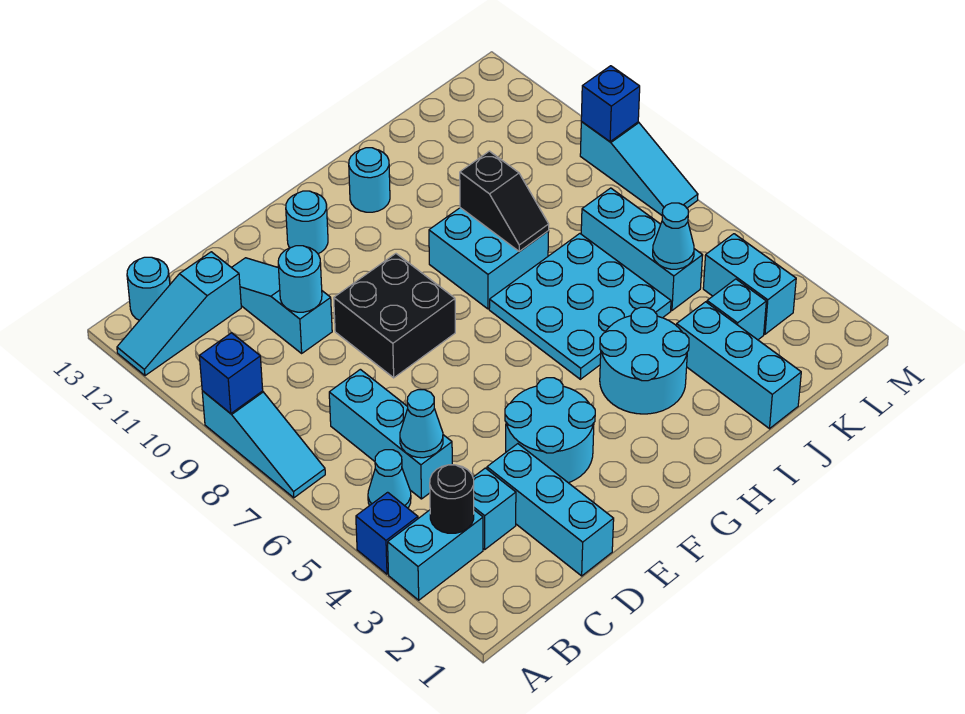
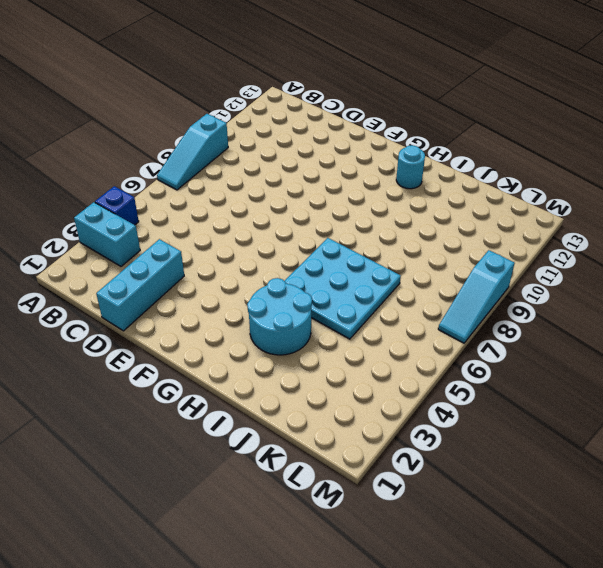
none -> cyan slope A12:C12 level 1 top C
none -> cyan cone B5 level 1
none -> cyan round brick B13 level 1

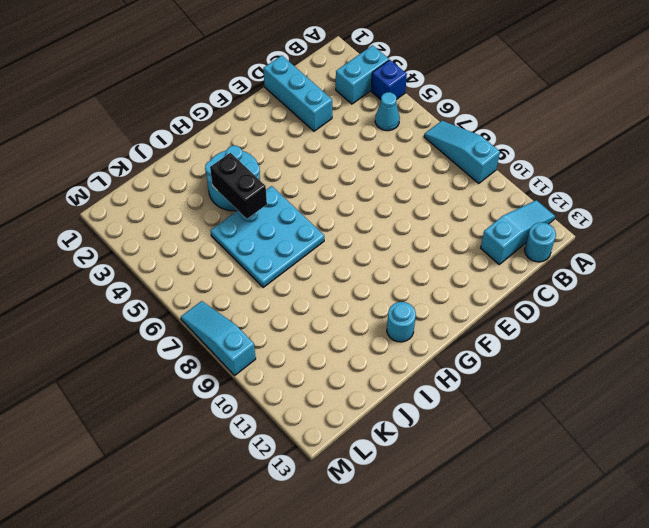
black brick I4:I5 level 2 -> none
none -> cyan brick C3 level 1
none -> cyan brick C5:C7 level 1
none -> cyan slope D10:D12 level 1 top 10

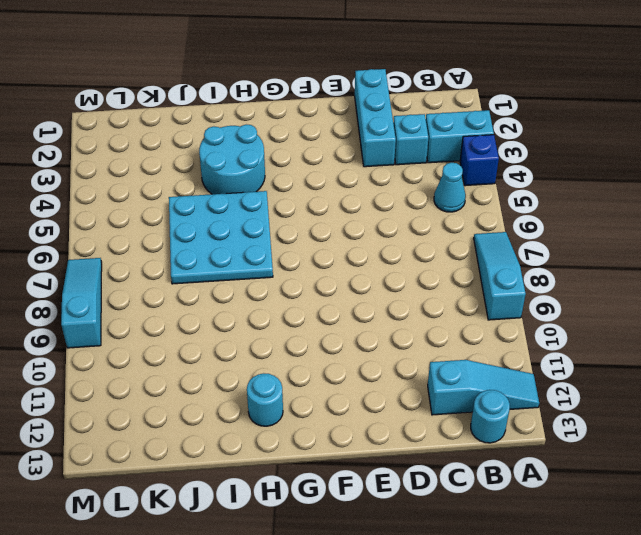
none -> cyan brick C5:C7 level 1
none -> cyan slope D10:D12 level 1 top 10
none -> cyan round brick E3:F4 level 1

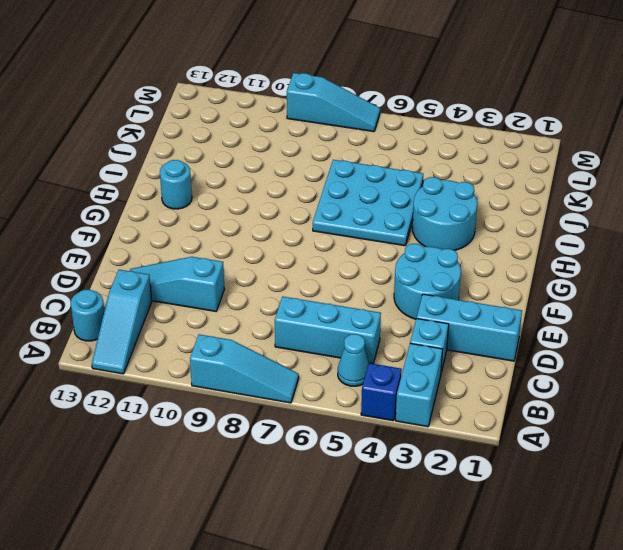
none -> black brick E8:F9 level 1
none -> cyan round brick F12 level 1
none -> cyan brick H8:I9 level 1

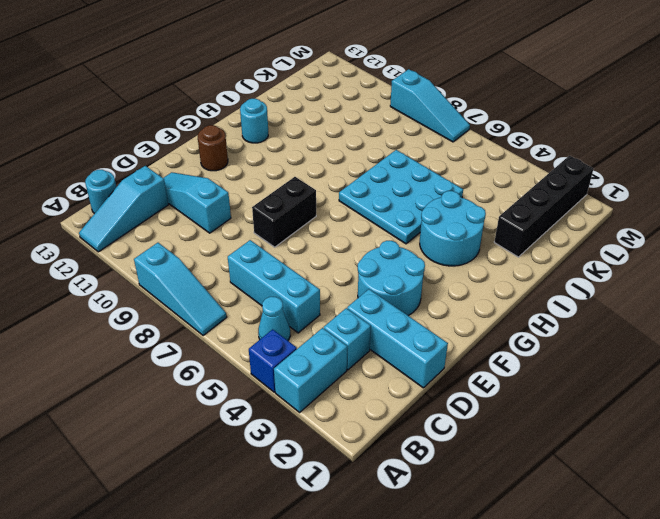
black brick E8:F8 level 1 -> black brick E8:F9 level 1
brown round brick F12 level 1 -> cyan round brick F12 level 1
black brick J2:M2 level 1 -> cyan brick J1:J3 level 1
none -> cyan brick H8:I9 level 1
none -> cyan brick K3 level 1
none -> cyan brick K5:K7 level 1

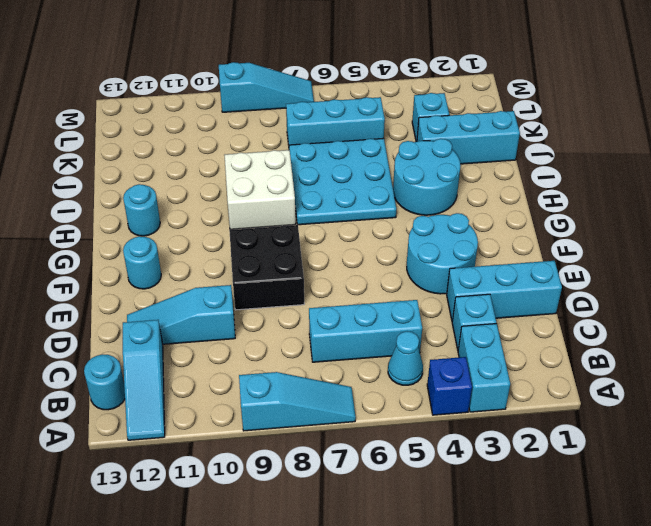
white brick H8:I9 level 1 -> cyan brick H8:I9 level 1
none -> cyan brick L3:L4 level 1
none -> blue brick A9 level 2
none -> black round brick B3 level 2

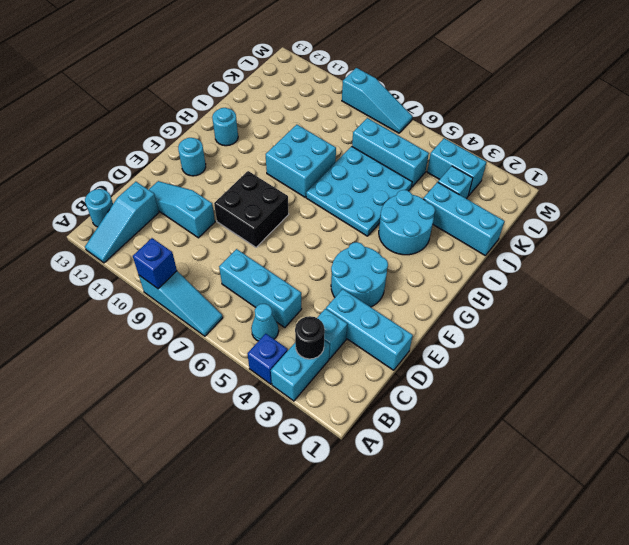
none -> cyan cone C5 level 2
none -> cyan round brick D10 level 2
none -> black slope I8:I9 level 2 top 9

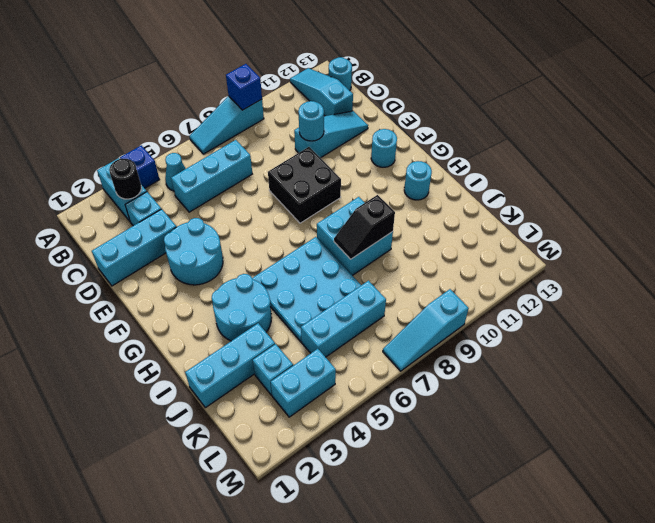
none -> cyan cone C5 level 2
none -> cyan cone K5 level 2
none -> blue brick M9 level 2

